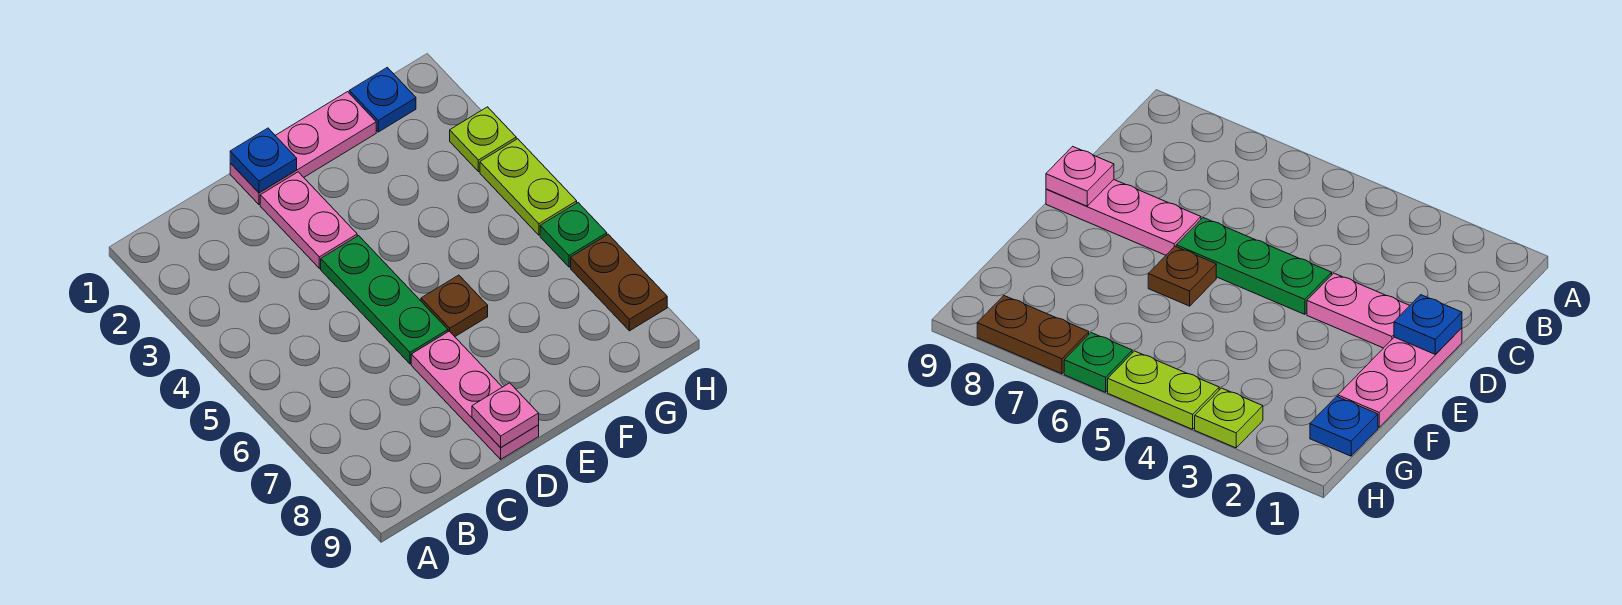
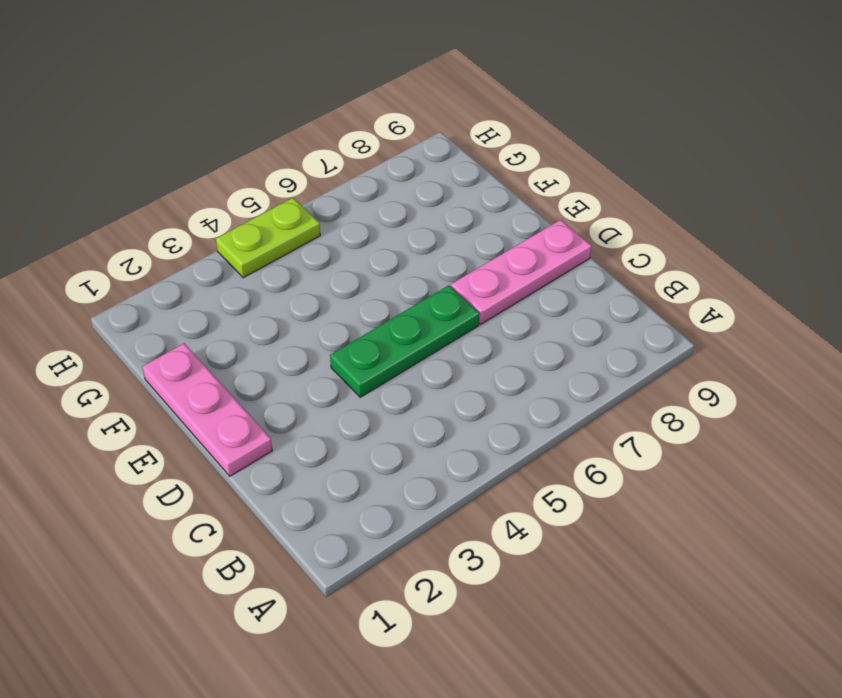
none -> pink plate D2:D3 level 1
none -> brown plate E6 level 1
none -> blue plate G1 level 1

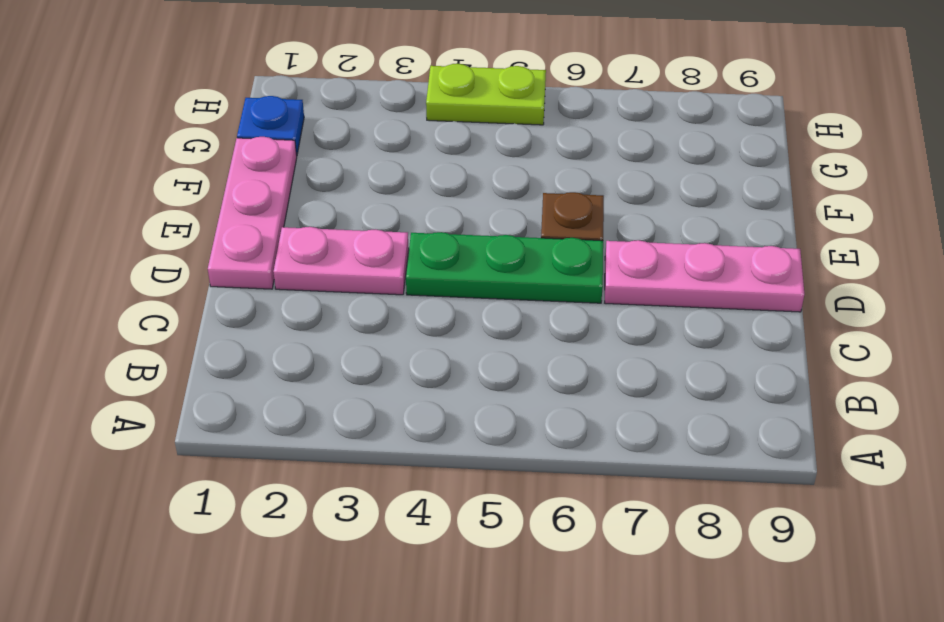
none -> lime plate H3 level 1
none -> green plate H6 level 1
none -> brown plate H7:H8 level 1

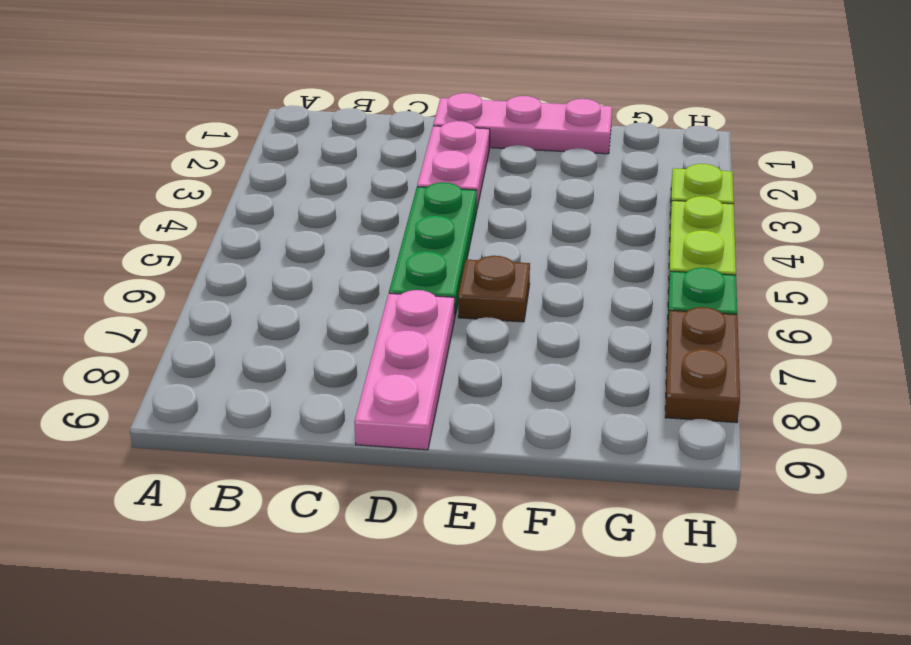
none -> blue plate G1 level 1
none -> blue plate D1 level 2
none -> pink plate D9 level 2

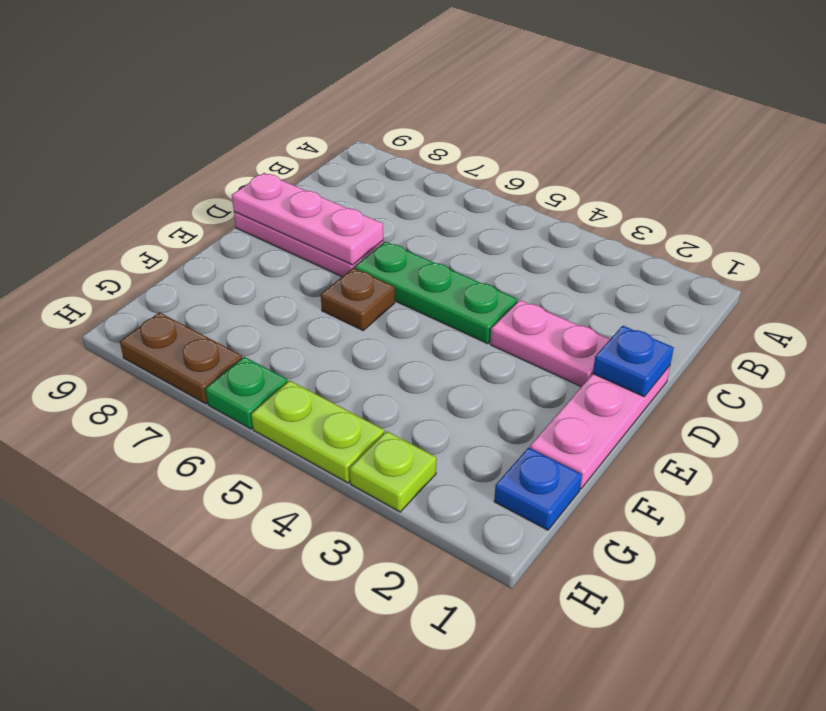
pink plate D7:D9 level 2 -> pink plate D9 level 2

